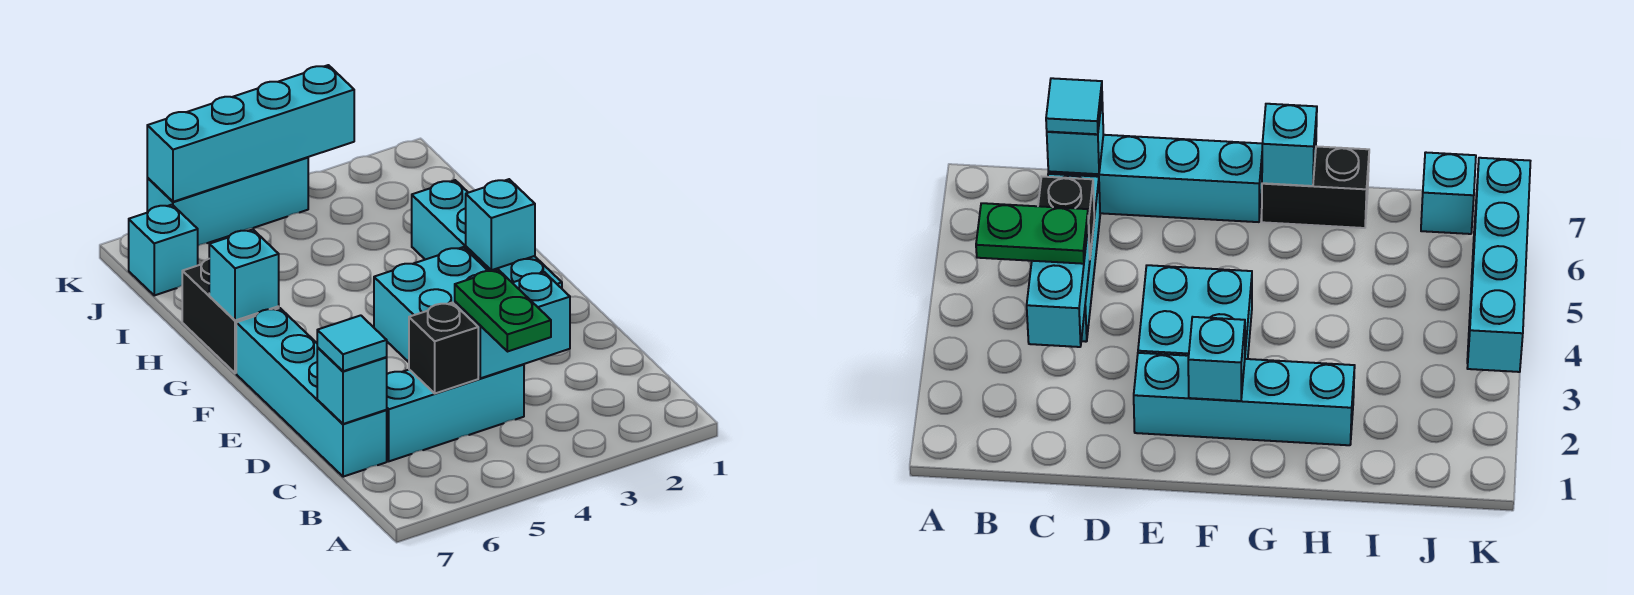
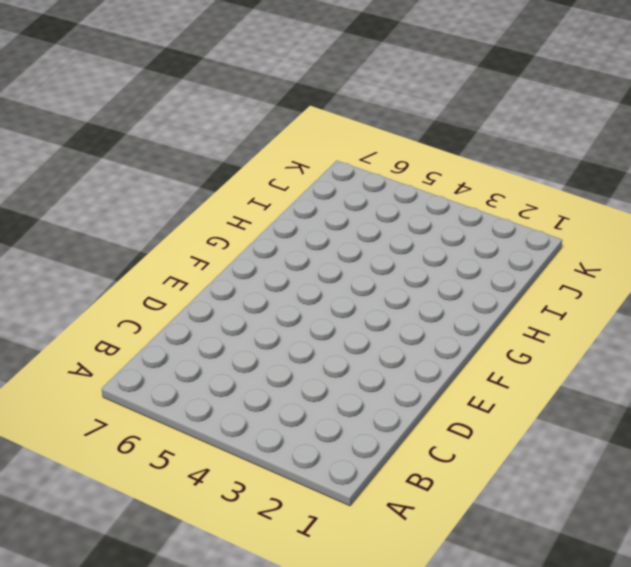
none -> cyan brick C4:C6 level 1
none -> cyan brick C7:F7 level 1
none -> cyan brick E2:H2 level 1

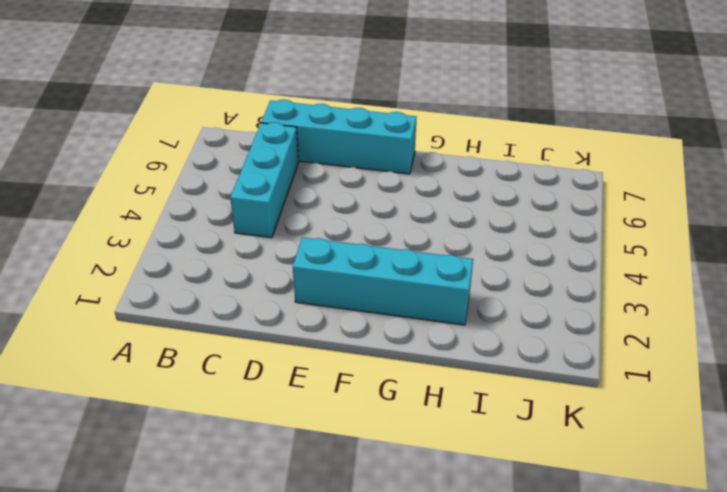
none -> cyan brick E3:F4 level 1
none -> black brick G7:H7 level 1
none -> cyan brick J7 level 1

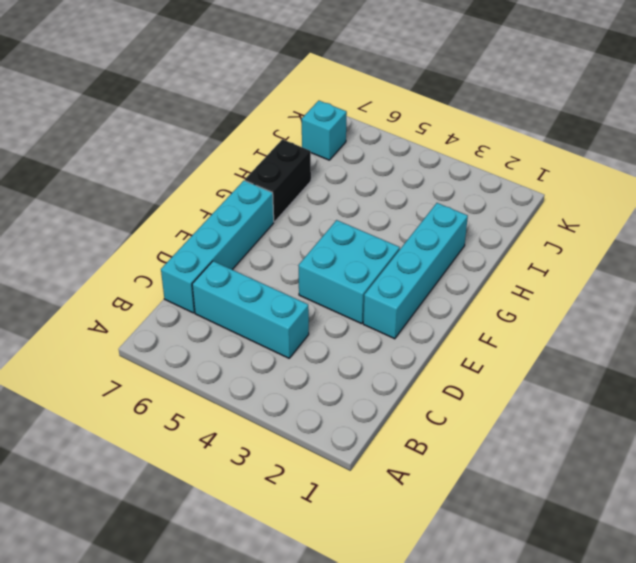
none -> cyan brick K4:K6 level 1
none -> cyan brick C3:C4 level 2
none -> black brick C5 level 2

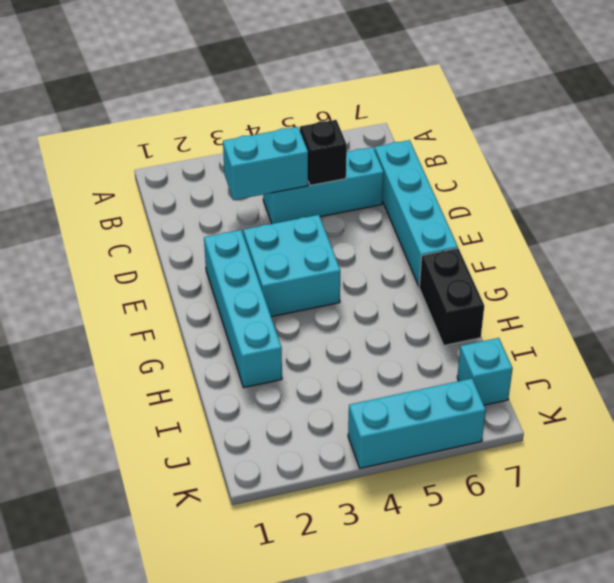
none -> cyan brick C7 level 2
none -> cyan brick F2 level 2
none -> cyan brick G7 level 2

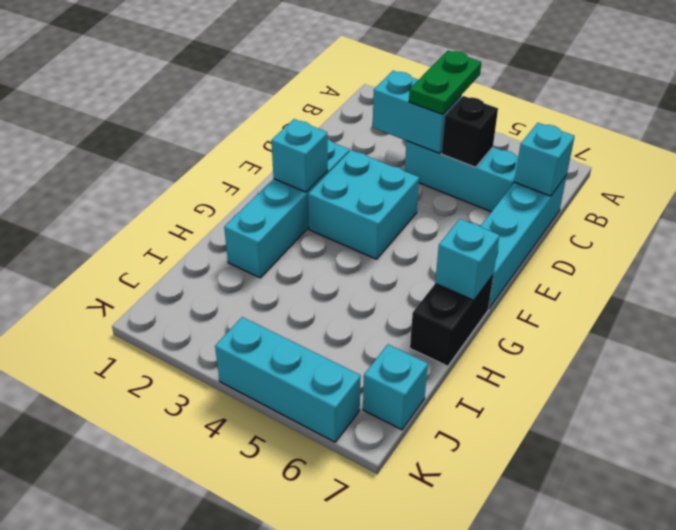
none -> cyan brick K3:K6 level 2
none -> cyan tile C7 level 3

